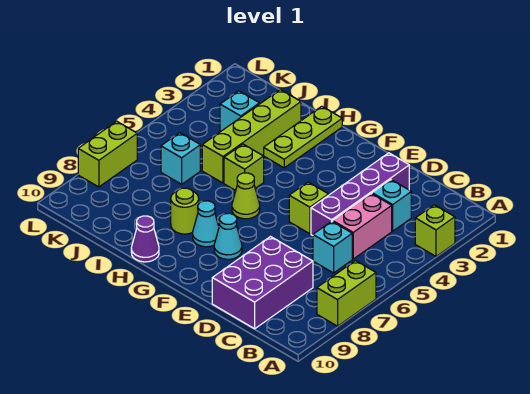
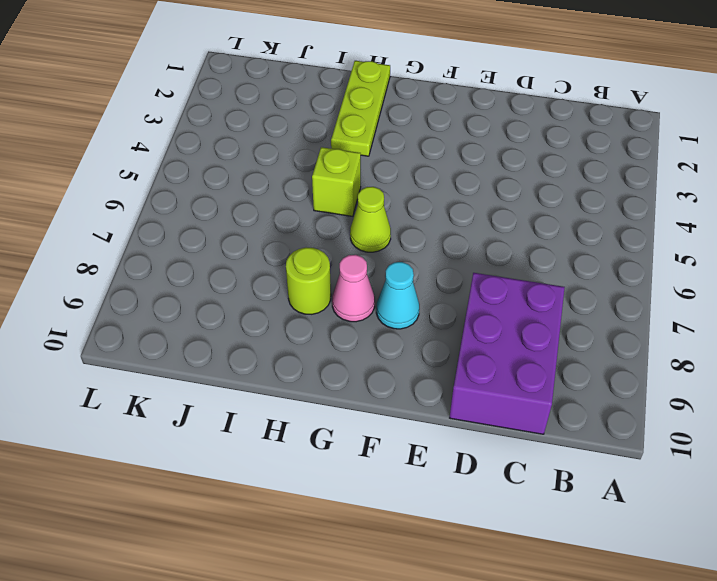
pink cone G8 level 1 -> cyan cone G8 level 1
none -> lime brick A3 level 1
none -> lime brick A7:A8 level 1
none -> cyan brick C3 level 1

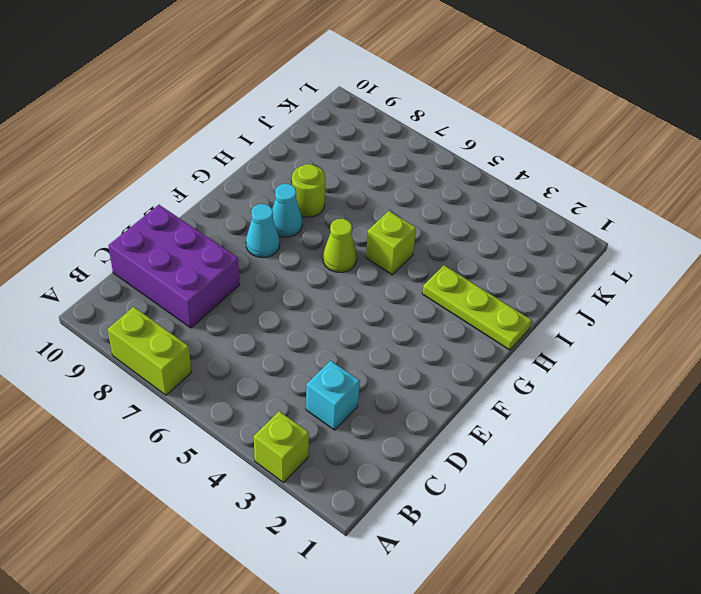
none -> pink brick C4:C5 level 1
none -> cyan brick C6 level 1
none -> purple brick D2:D5 level 1

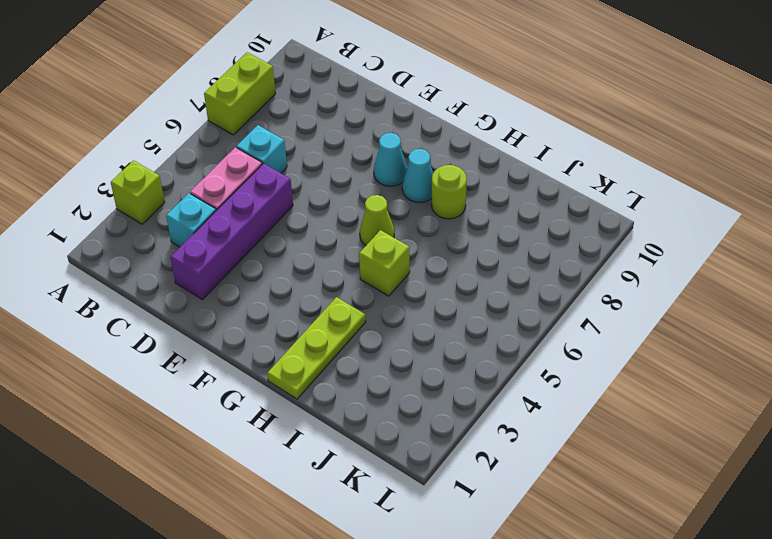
none -> purple brick C8:D10 level 1
none -> lime brick E5 level 1
none -> purple cone H10 level 1

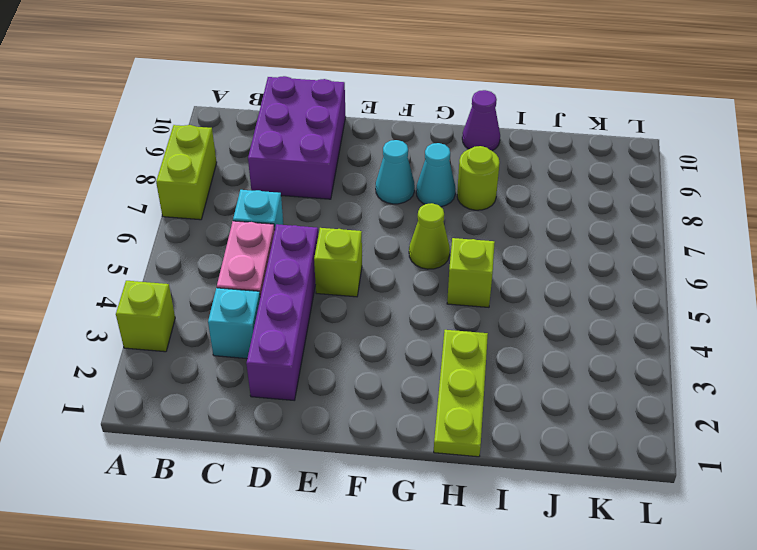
none -> lime brick I2:I5 level 1
none -> cyan brick J3 level 1
none -> cyan brick J6 level 1

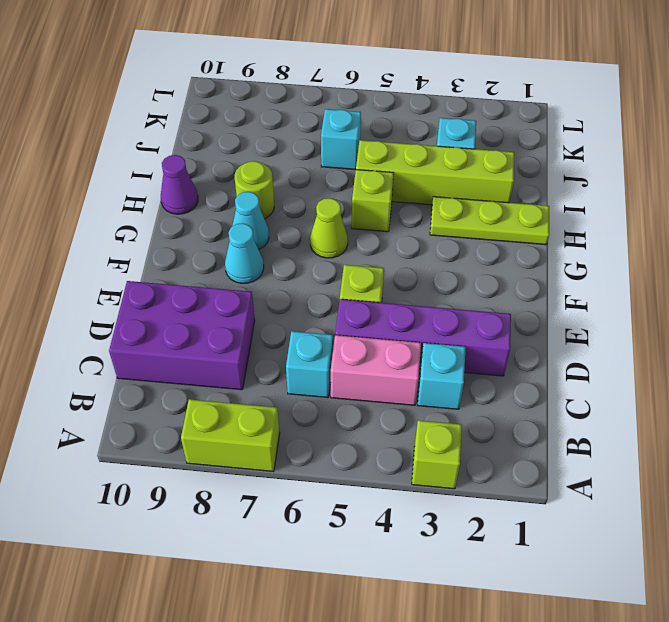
none -> lime brick L7:L8 level 1

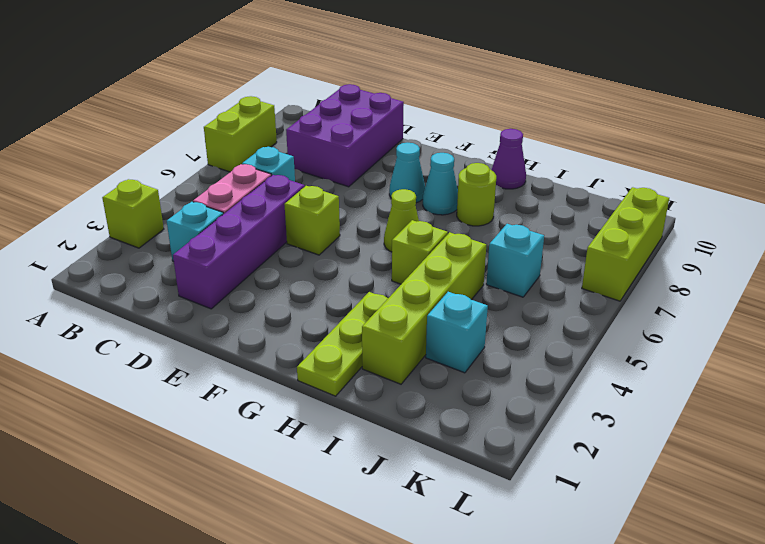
lime brick L7:L9 level 1 -> lime brick L7:L8 level 1

